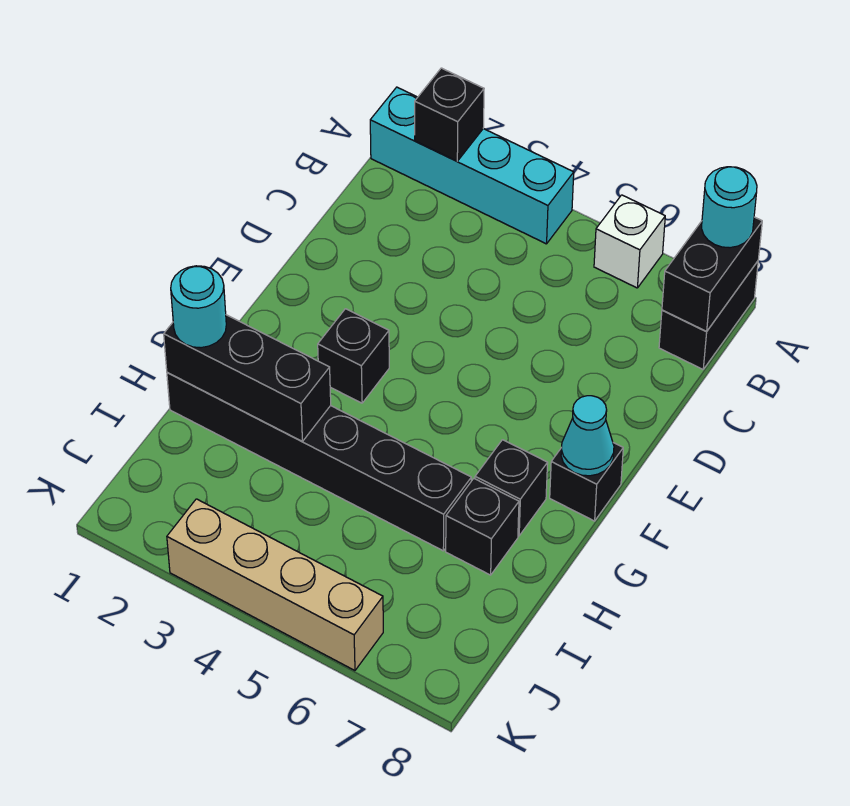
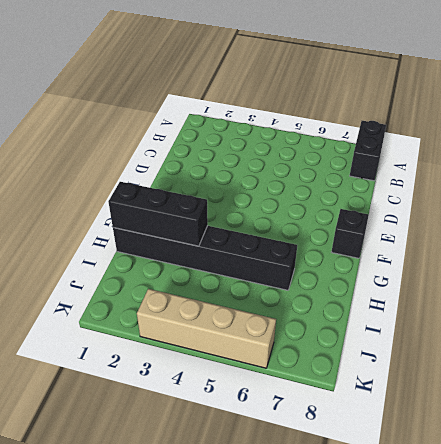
none -> cyan brick A1:A4 level 1
none -> white brick A6 level 1
none -> black brick F3 level 1

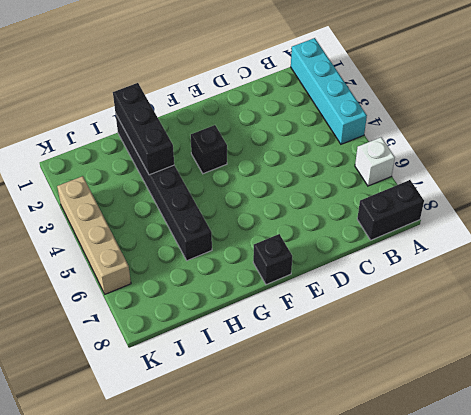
none -> black brick G7 level 1
none -> black brick H7 level 1
none -> black brick A2 level 2

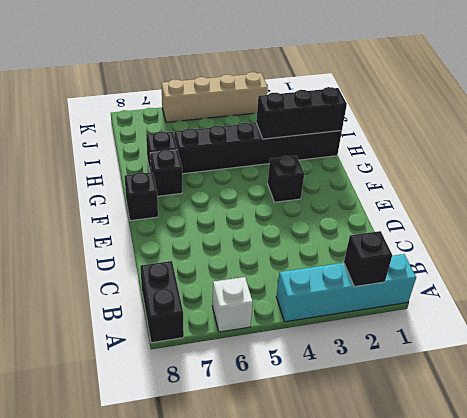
none -> black brick A8:B8 level 2
none -> cyan cone F8 level 2
none -> cyan round brick A8 level 3

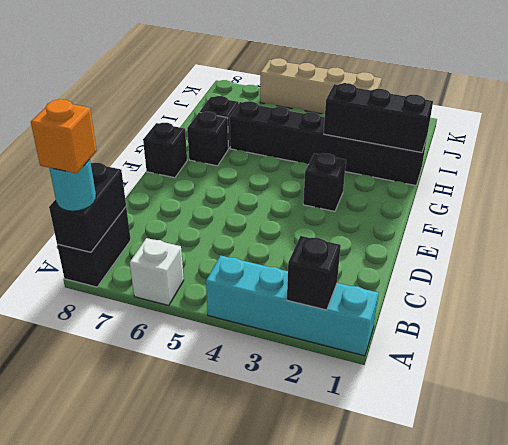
orange brick A8 level 4 -> none
none -> cyan cone F8 level 2
none -> cyan round brick H1 level 3

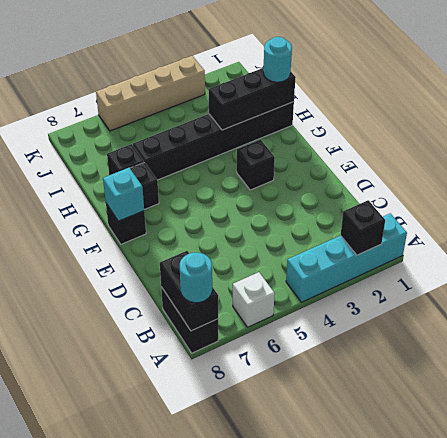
cyan brick F8 level 2 -> cyan cone F8 level 2

